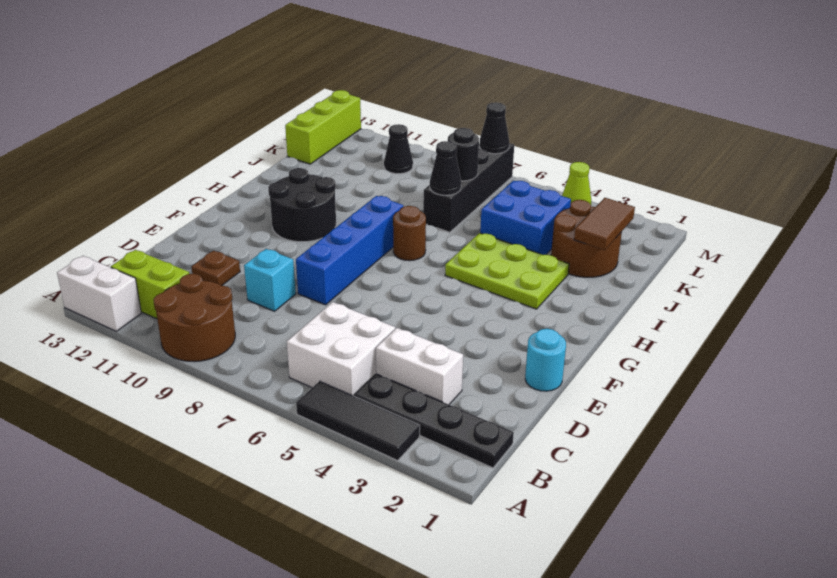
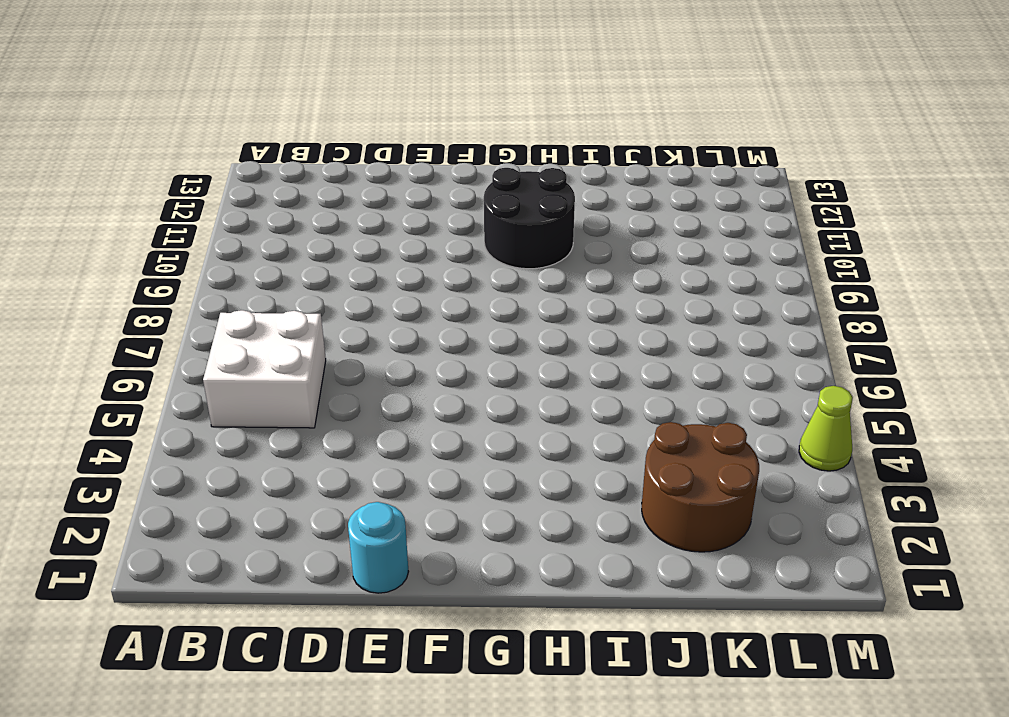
none -> black tile A3:A5 level 1
none -> brown round brick A9:B10 level 1
none -> white brick A12:A13 level 1

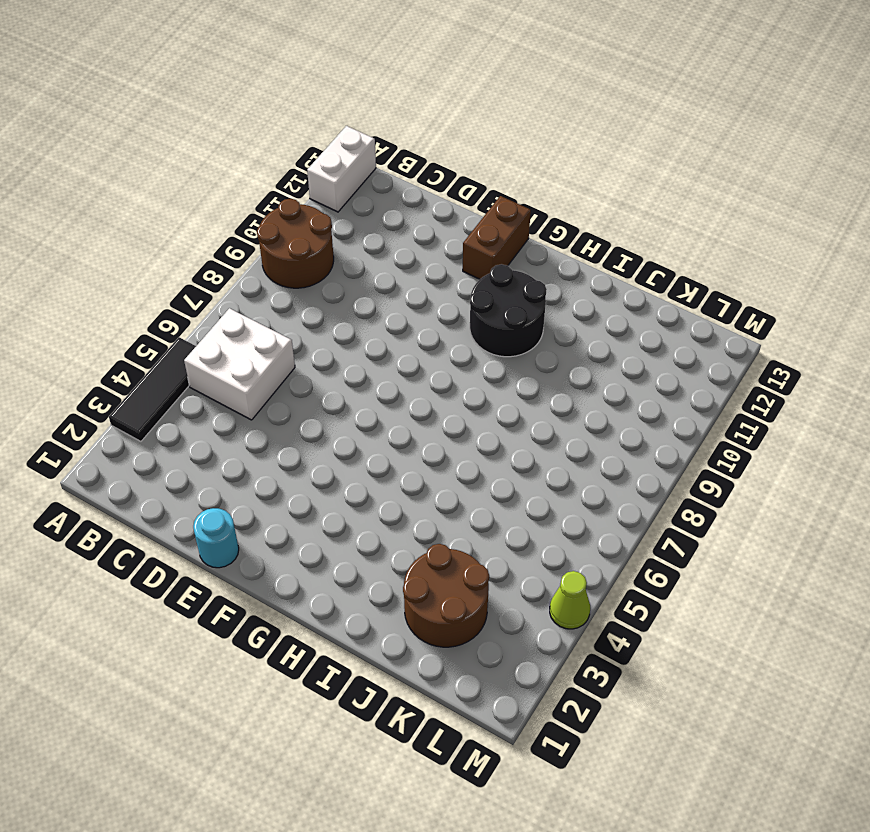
brown brick F12:F13 level 1 -> none
none -> black plate B1:B4 level 1
none -> lime brick B11:B12 level 1
none -> white brick C3:C4 level 1

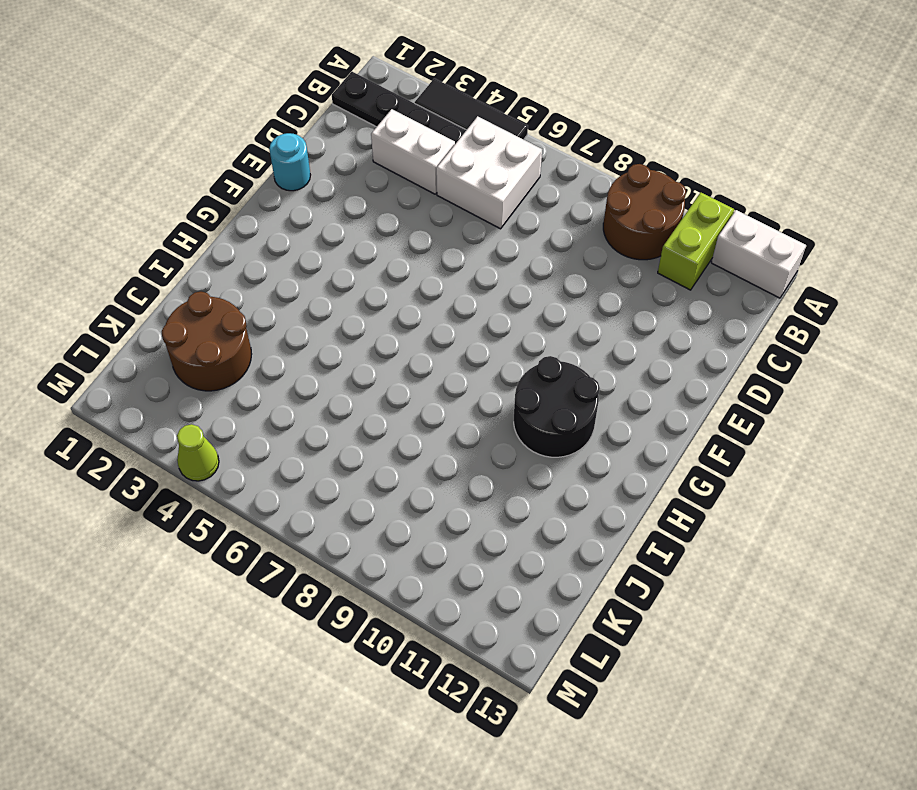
lime brick A11:B11 level 1 -> lime brick B11:B12 level 1
none -> cyan brick D9 level 1
none -> brown plate D11 level 1
none -> blue brick E8:H8 level 1

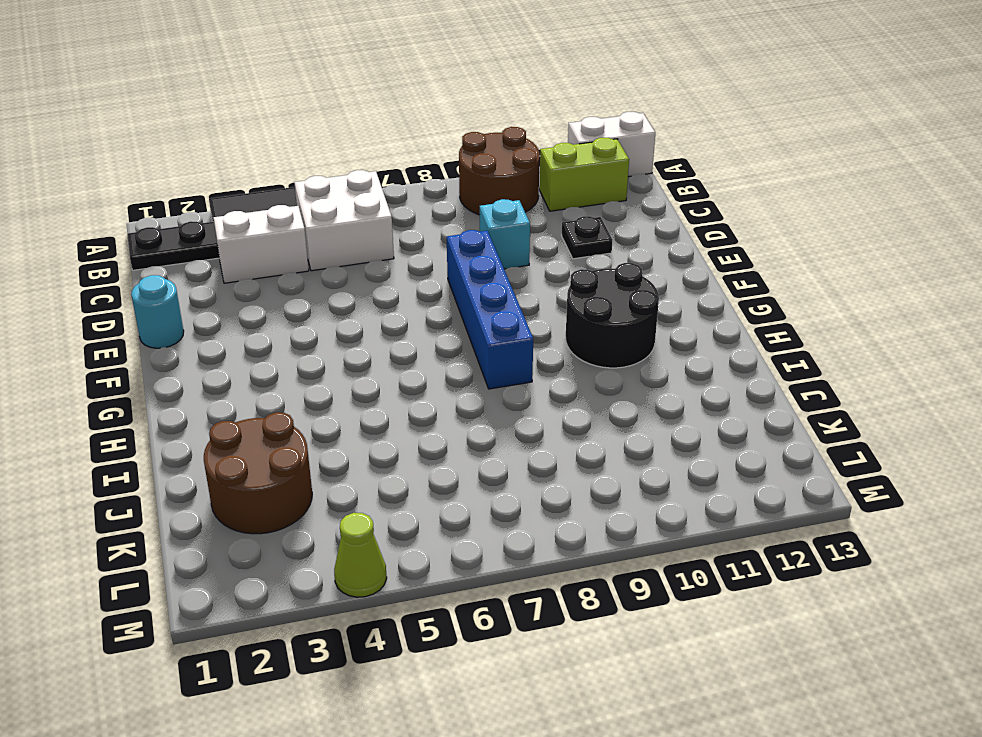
black plate D11 level 1 -> brown plate D11 level 1
none -> lime plate H3:I5 level 1
none -> brown round brick H7 level 1
none -> blue brick J4:K5 level 1

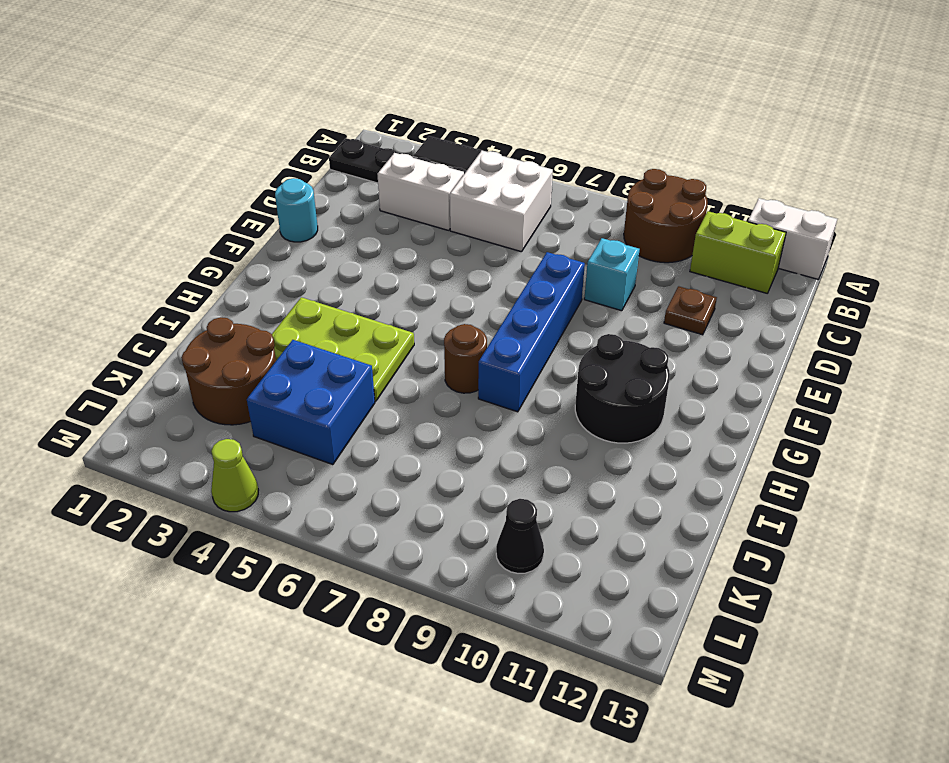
none -> black brick J7:M7 level 1
none -> lime brick K13:M13 level 1
none -> brown tile J2:K2 level 2

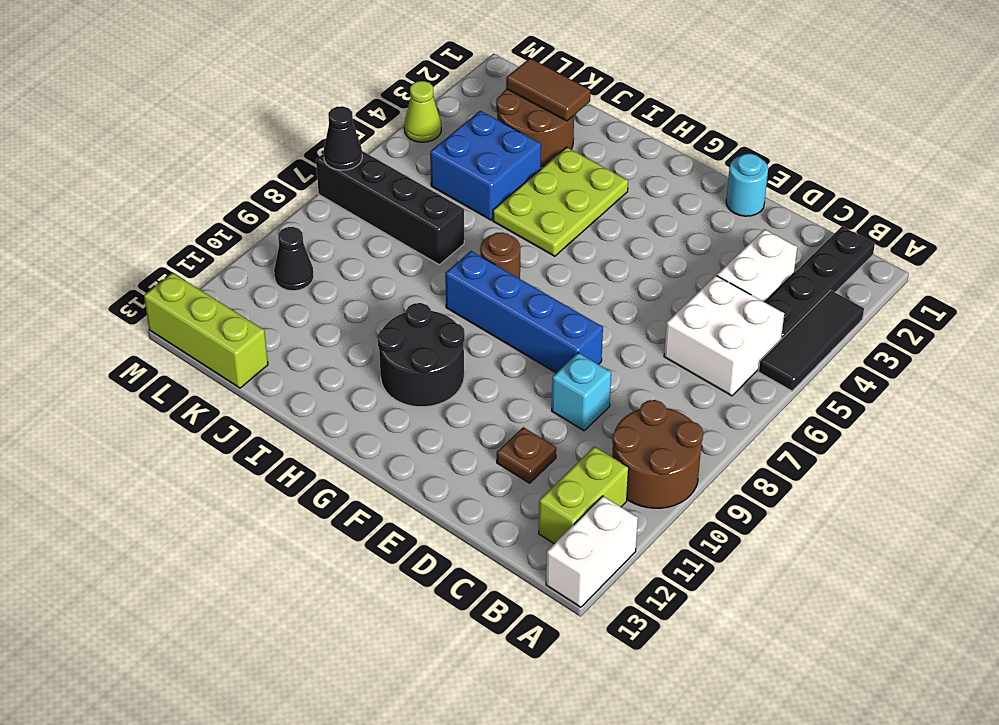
none -> black cone J7 level 2
none -> black round brick K7 level 2

